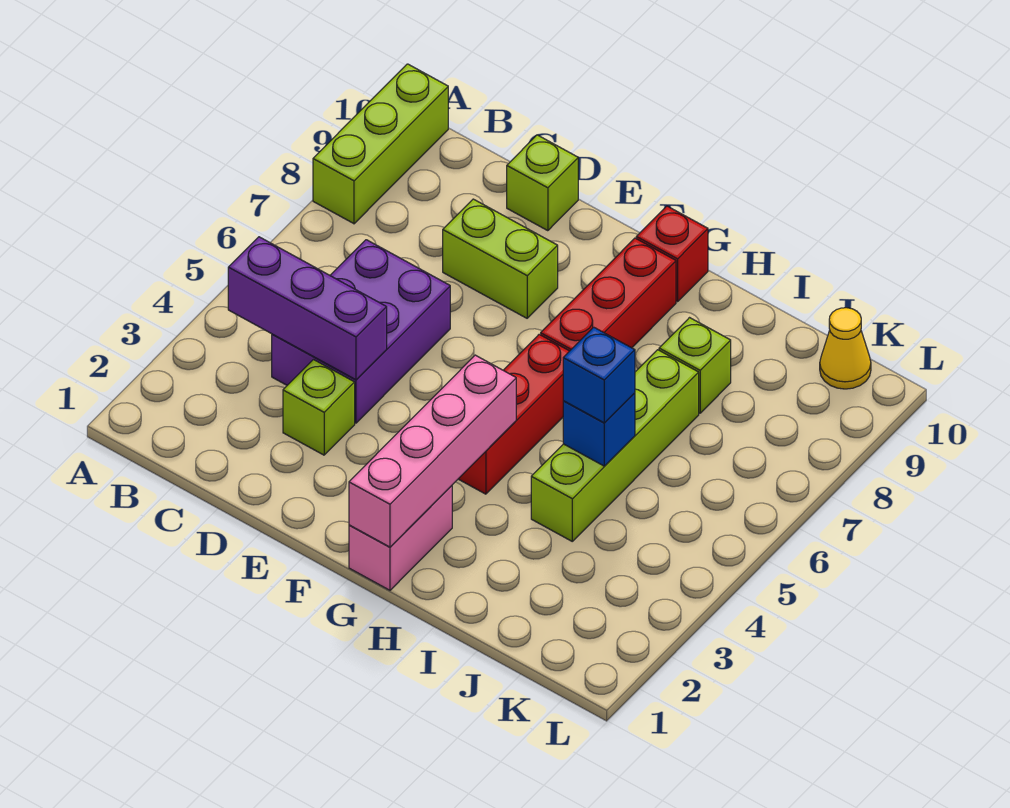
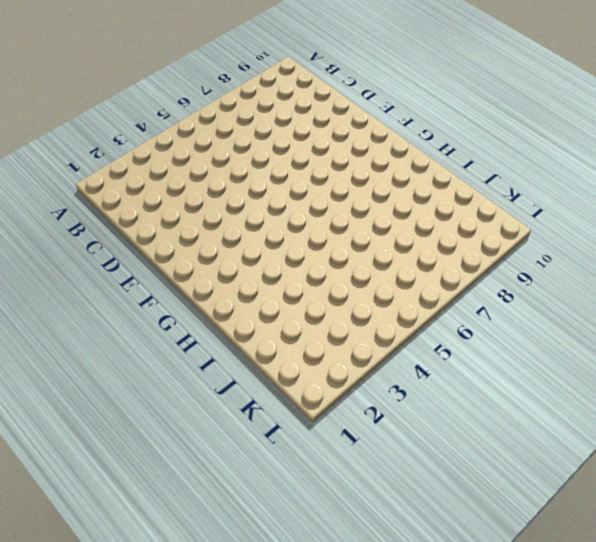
none -> lime brick A8:A10 level 1
none -> purple brick C4:D6 level 1
none -> lime brick D3 level 1

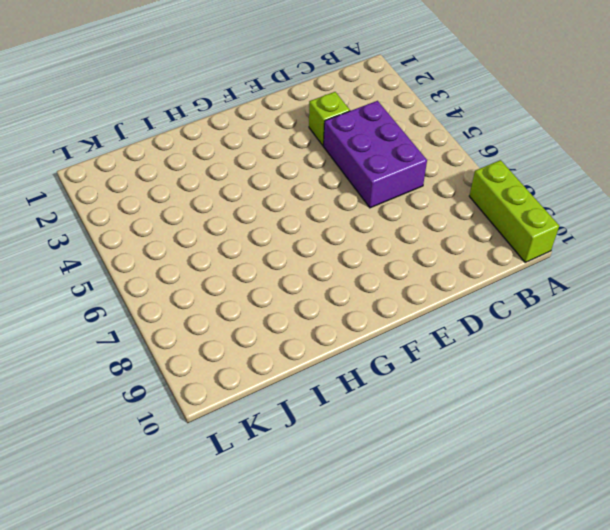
none -> lime brick D8:E8 level 1
none -> lime brick D10 level 1
none -> pink brick G1:G2 level 1

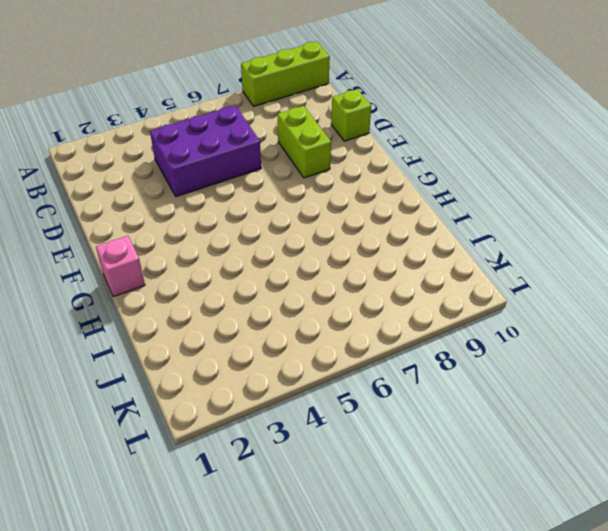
pink brick G1 level 1 -> pink brick G1:G2 level 1
none -> lime brick D3 level 1
none -> red brick G4:G6 level 1
none -> red brick G7:G9 level 1

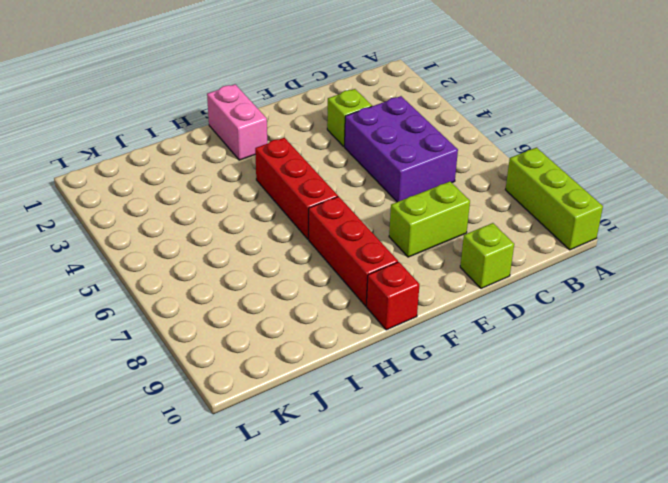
none -> lime brick I4:I7 level 1
none -> lime brick I8 level 1
none -> yellow cone K10 level 1

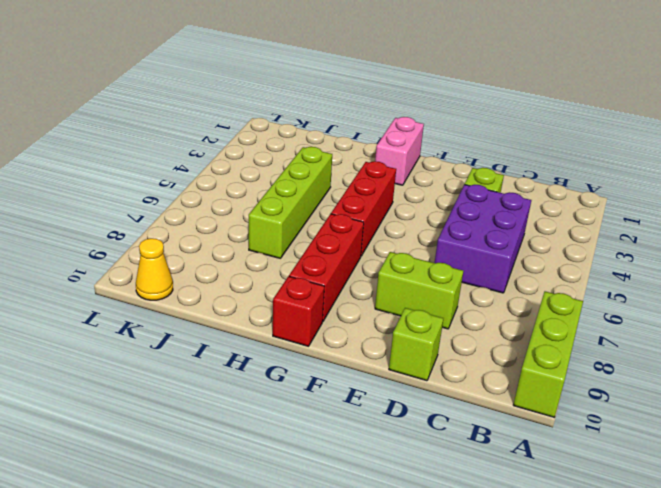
none -> lime brick I8 level 1
none -> purple brick B4:D4 level 2
none -> pink brick G1:G4 level 2

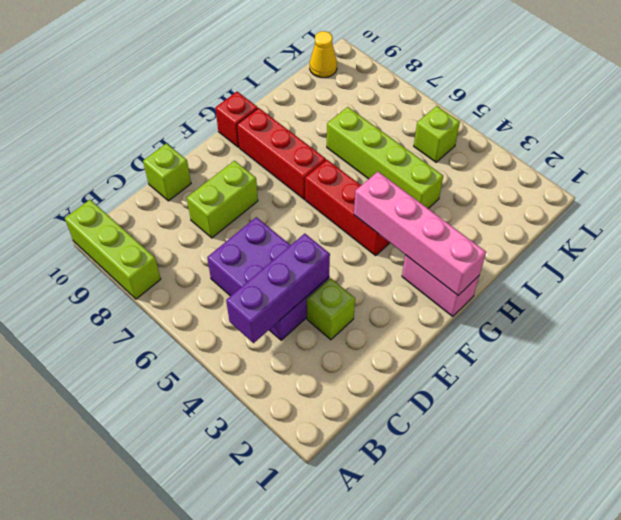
lime brick K5 level 1 -> lime brick I8 level 1
none -> blue brick I5 level 2
none -> blue brick I5 level 3

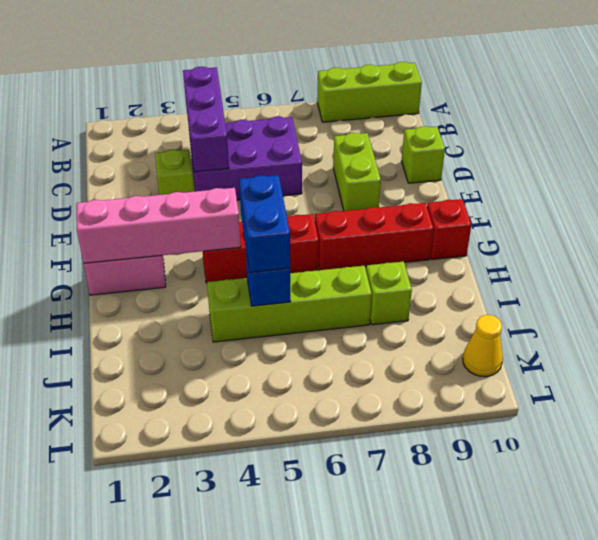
blue brick H5:I5 level 3 -> blue brick I5 level 3

